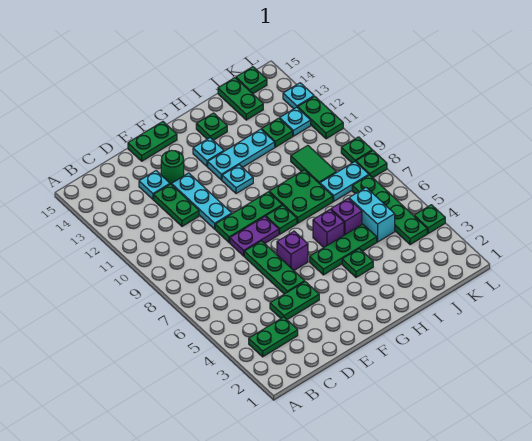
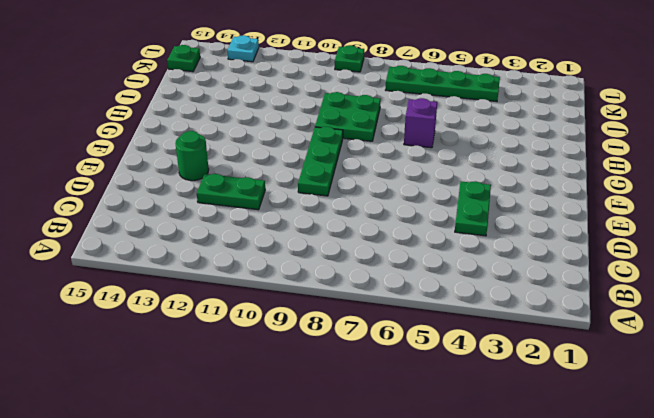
none -> green plate B3:C3 level 1
none -> cyan plate D13 level 1
none -> green plate E5:E7 level 1
none -> purple plate E8:F8 level 1

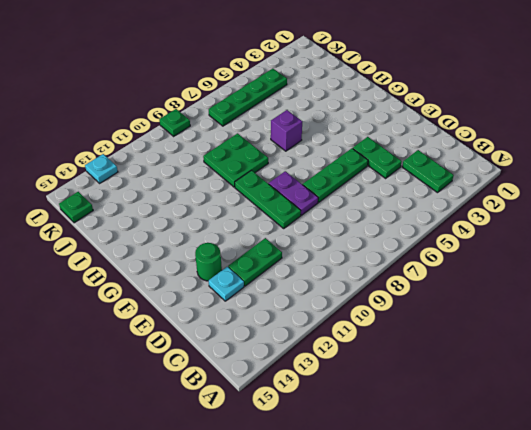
none -> cyan plate E10:E12 level 1
none -> green plate E15:F15 level 1
none -> purple brick F6 level 1
none -> green plate G5:I5 level 1

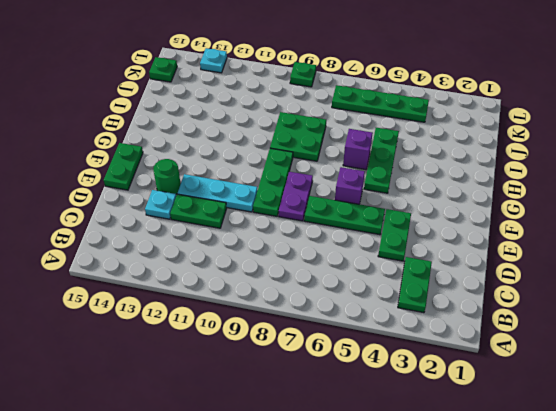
none -> green plate G8 level 1
none -> cyan plate G11 level 1
none -> cyan plate G12:I12 level 1
none -> cyan plate G13 level 1

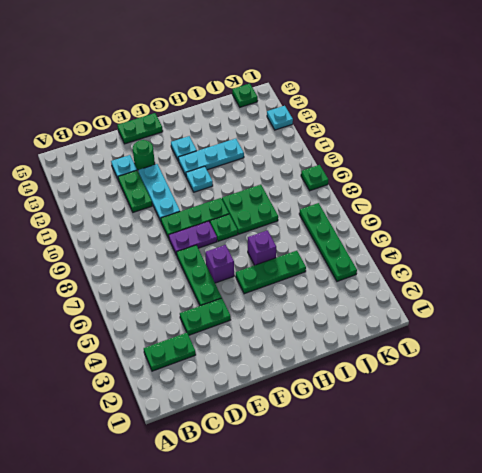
none -> green plate H4 level 1
none -> green plate H14 level 1
none -> purple brick I6 level 1
none -> cyan brick J5:J6 level 1

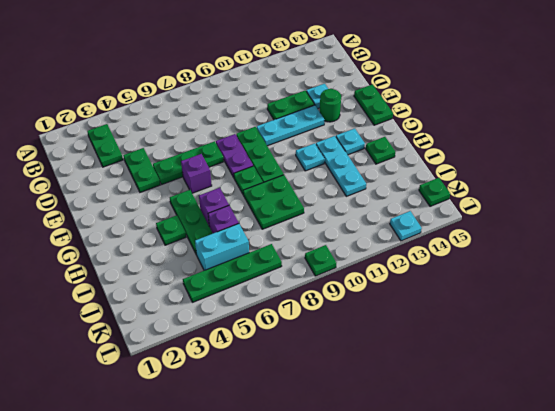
none -> cyan plate J8:K8 level 1
none -> green tile J9:J10 level 1
none -> green plate J12 level 1
none -> green plate J14:J15 level 1

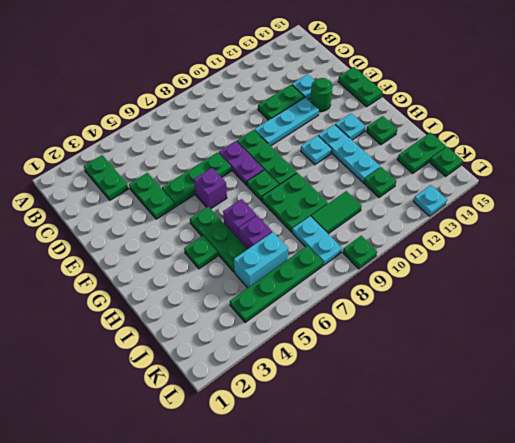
none -> cyan plate K12 level 1
none -> green plate L4 level 1
none -> green plate L8 level 1
none -> green plate L11:L12 level 1

